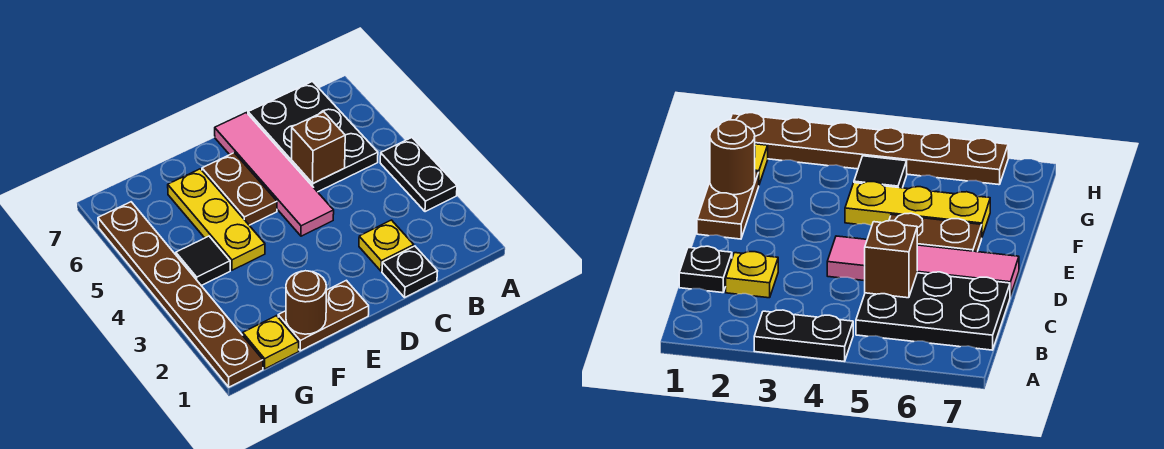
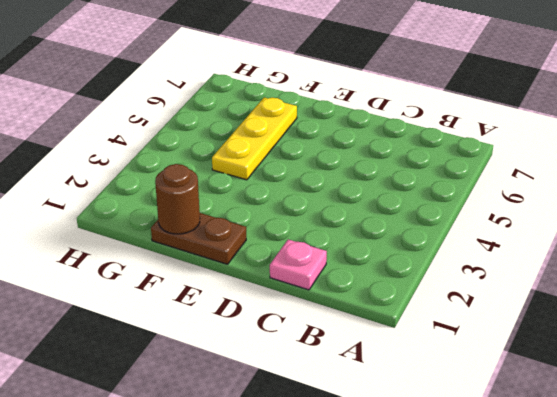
pink plate C1 level 1 -> black plate C1 level 1
none -> black plate A3:A4 level 1
none -> black plate B5:C7 level 1
none -> yellow plate C2 level 1

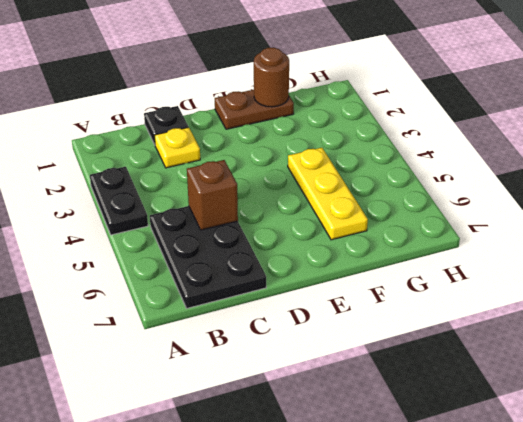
none -> pink tile D4:D7 level 1
none -> brown plate E5:E6 level 1
none -> yellow plate G1 level 1

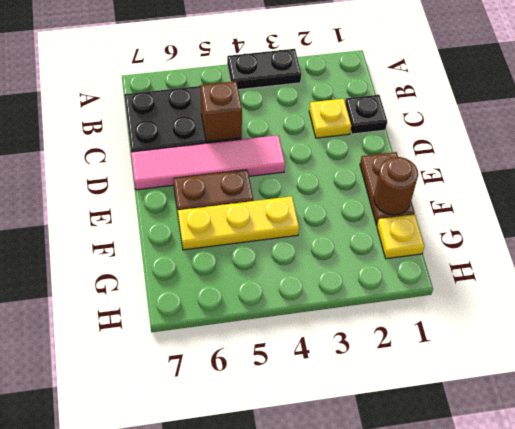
none -> black tile G4 level 1
none -> brown plate H1:H6 level 1

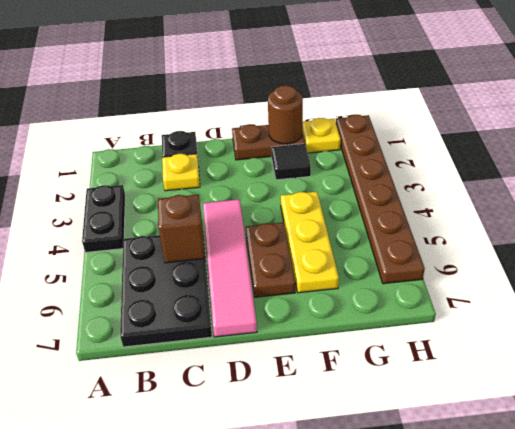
black tile F2 level 1 -> black tile G4 level 1

